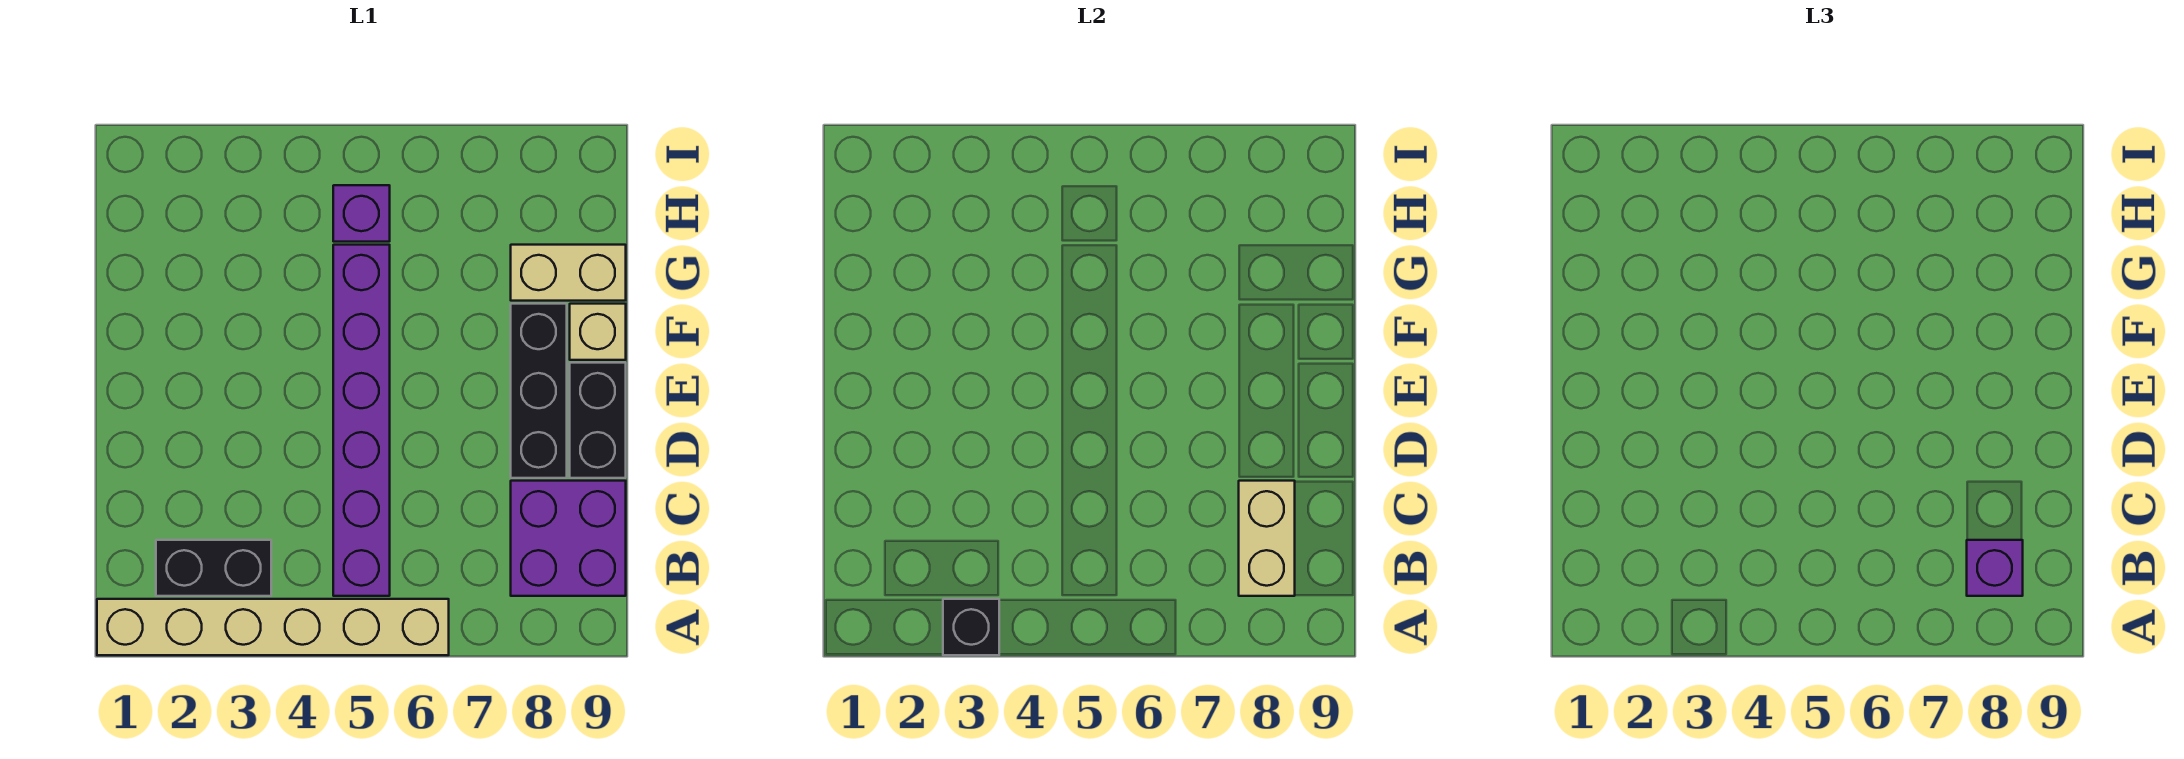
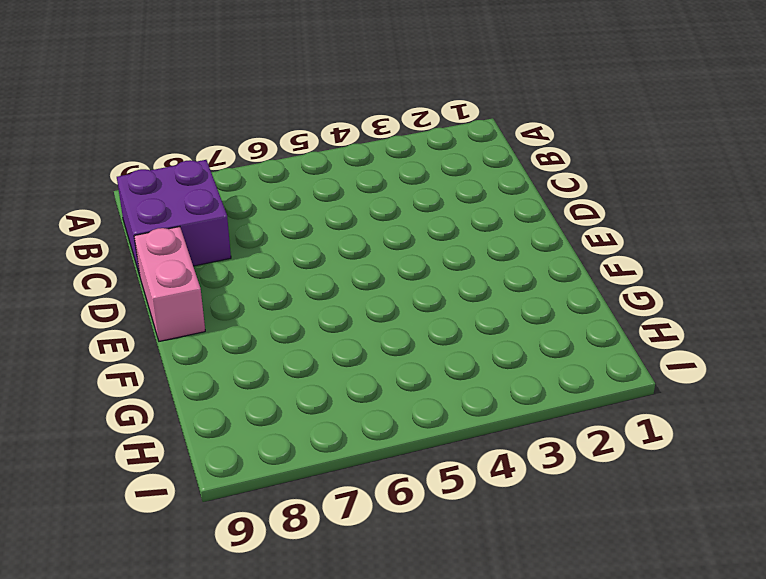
pink brick D9:E9 level 1 -> black brick D9:E9 level 1
none -> tan brick A1:A6 level 1
none -> black brick B2:B3 level 1
none -> purple brick B5:G5 level 1

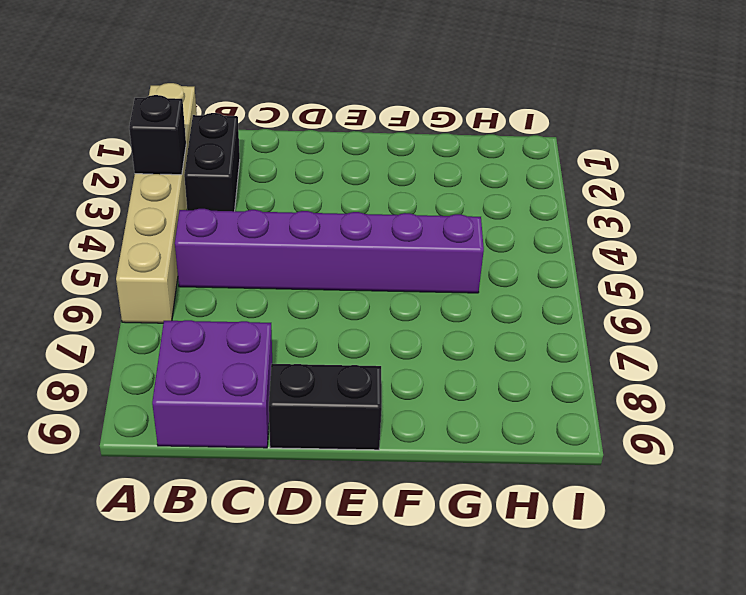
none -> black brick D8:F8 level 1
none -> tan brick F9 level 1
none -> tan brick G8:G9 level 1

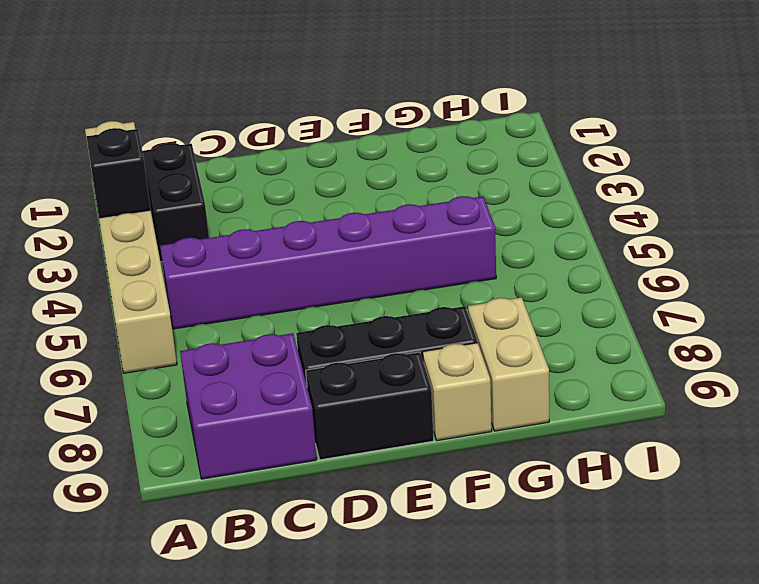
none -> purple brick H5 level 1
none -> tan brick B8:C8 level 2
none -> purple brick B8 level 3

